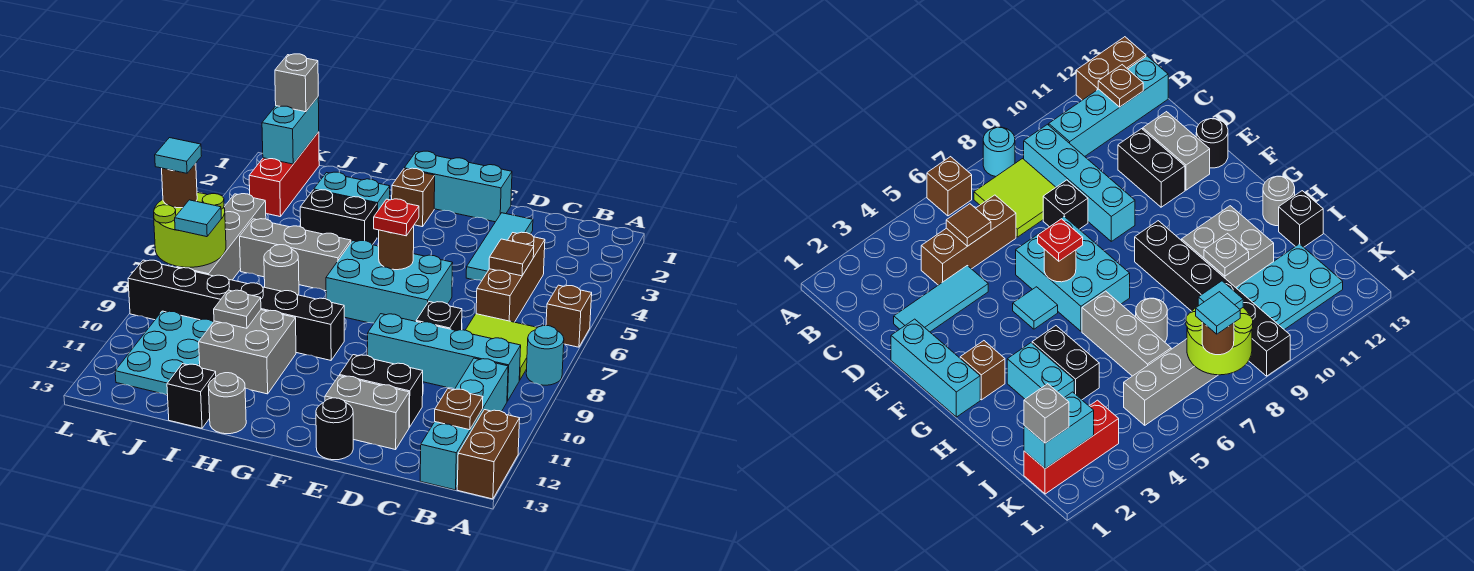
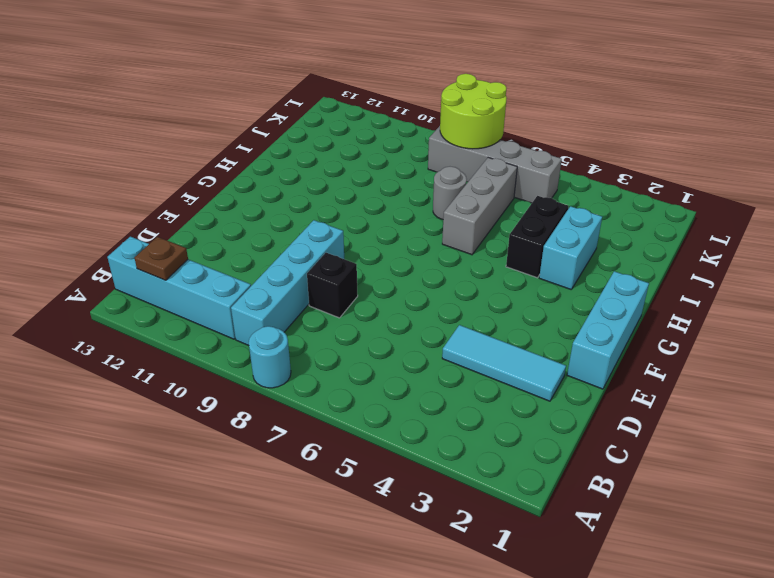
none -> brown brick A6 level 1
none -> brown brick A12:A13 level 1
none -> lime tile B7:C8 level 1
none -> brown brick C4:C6 level 1

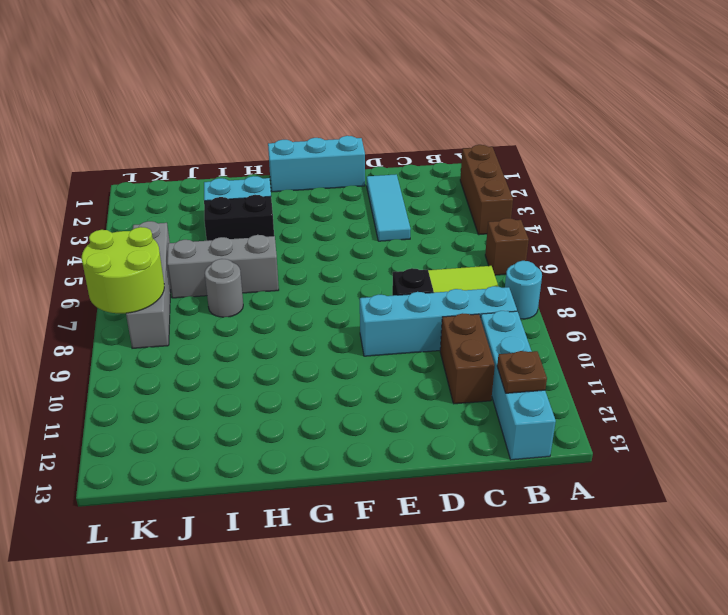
brown brick A2:A4 level 1 -> brown brick C4:C6 level 1
brown brick C10:C11 level 1 -> brown brick A12:A13 level 1
none -> black brick D11:E11 level 1
none -> grey brick D12:E12 level 1
none -> cyan brick E6:G7 level 1
none -> black round brick E13 level 1

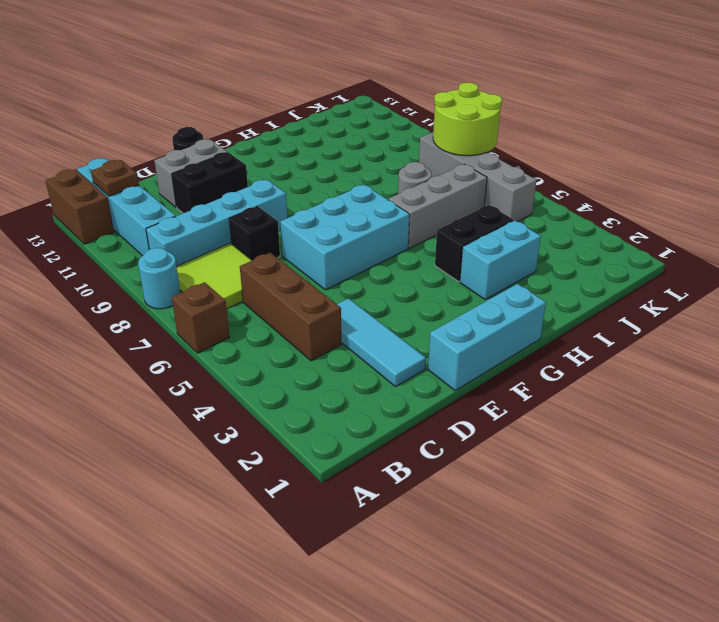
none -> cyan tile F5 level 1
none -> brown brick G2 level 1
none -> black brick G9:L9 level 1
none -> grey brick H10:I11 level 1

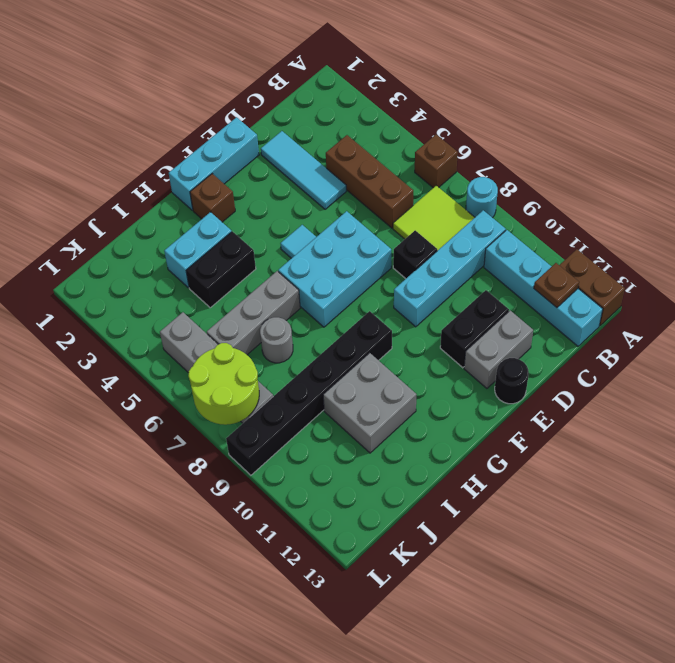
none -> grey round brick H13 level 1
none -> black brick I13 level 1
none -> cyan plate J10:K12 level 1
none -> red brick K1:K3 level 1

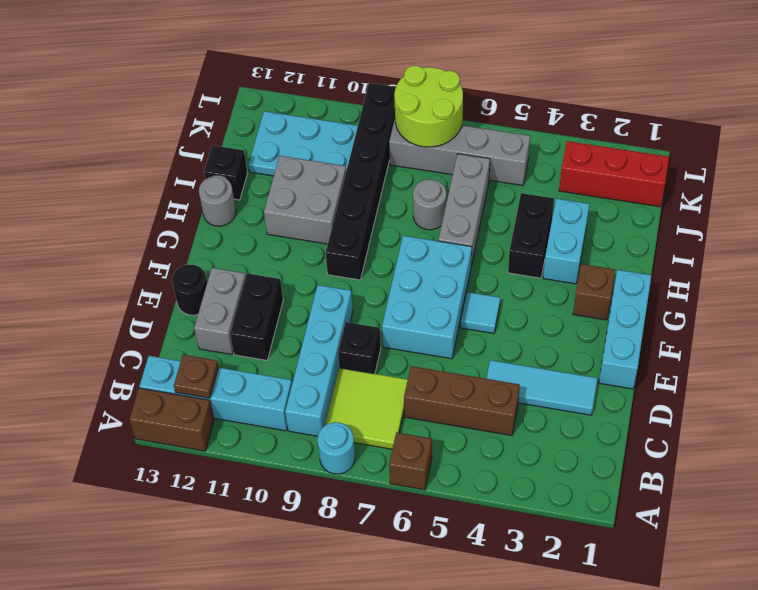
none -> brown tile C5 level 2
none -> brown round brick F6 level 2
none -> grey plate I10 level 2
none -> cyan brick K1:K2 level 2

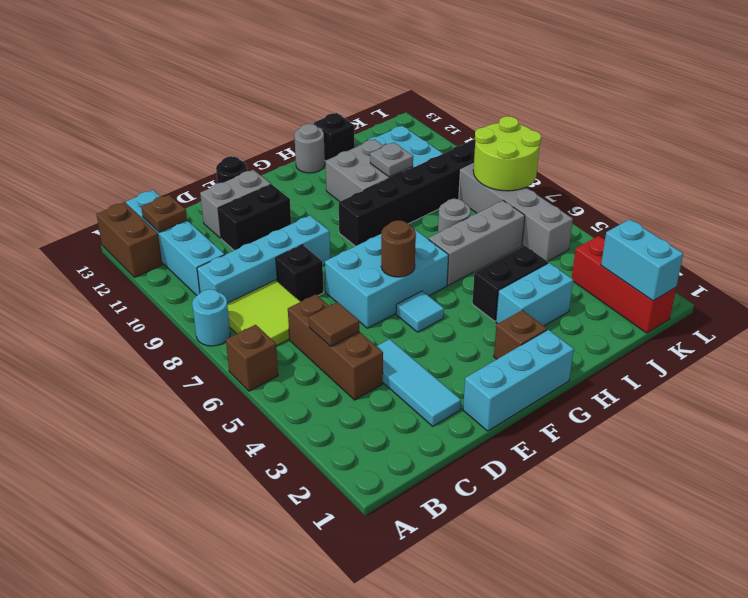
none -> red plate F6 level 3
none -> grey brick K1 level 3
none -> cyan tile K8 level 3
none -> brown round brick L7 level 3

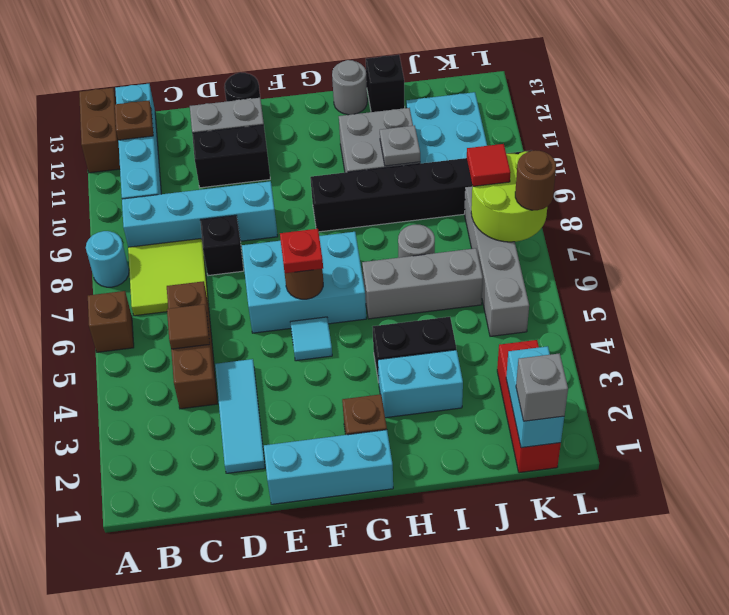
red tile K8 level 3 -> cyan tile K8 level 3
none -> cyan tile L7 level 4

